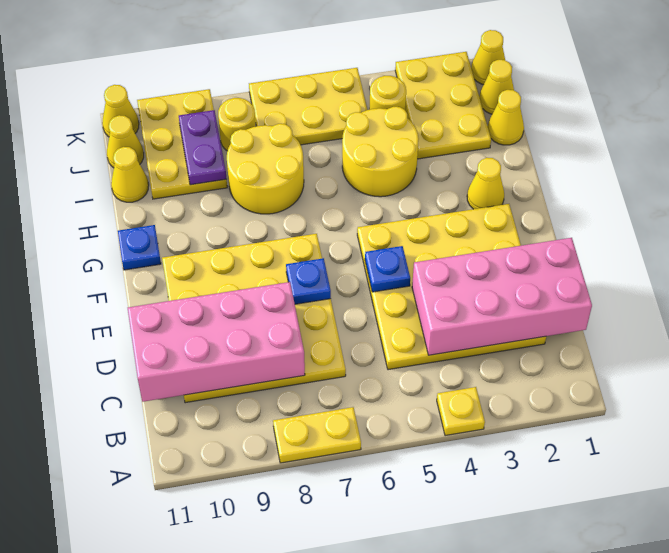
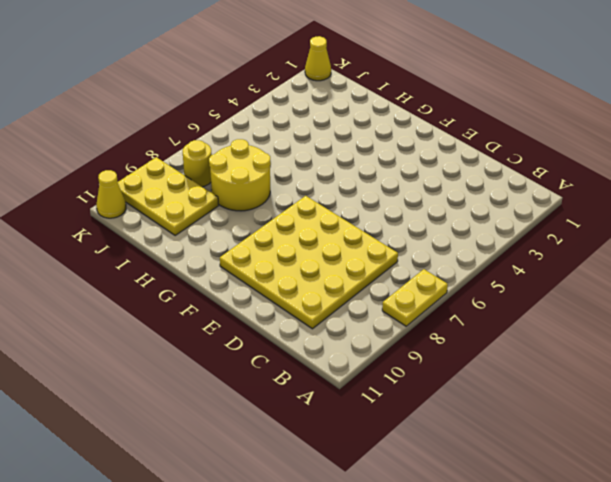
none -> yellow plate A4 level 1
none -> yellow plate C2:F5 level 1
none -> yellow cone G2 level 1

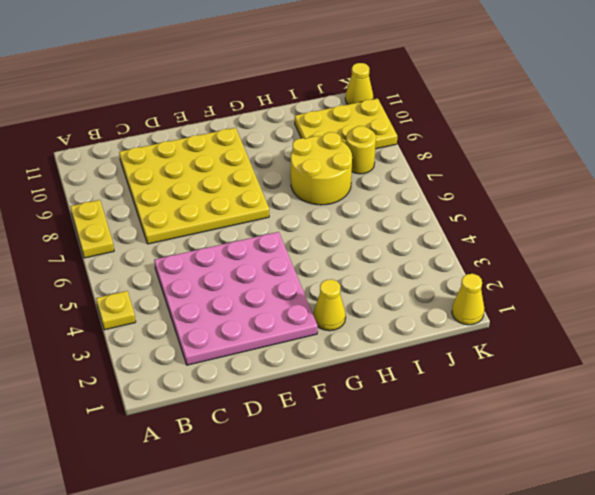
pink plate C2:F5 level 1 -> yellow plate C2:F5 level 1
none -> blue plate G11 level 1
none -> yellow round brick H4:I5 level 1
none -> yellow cone I1 level 1

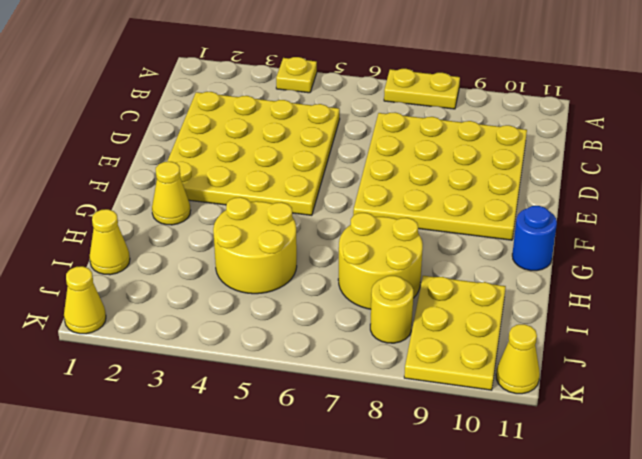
blue round brick G11 level 1 -> blue plate G11 level 1
none -> yellow plate I2:K3 level 1
none -> yellow cone I11 level 1
none -> yellow cone J1 level 1

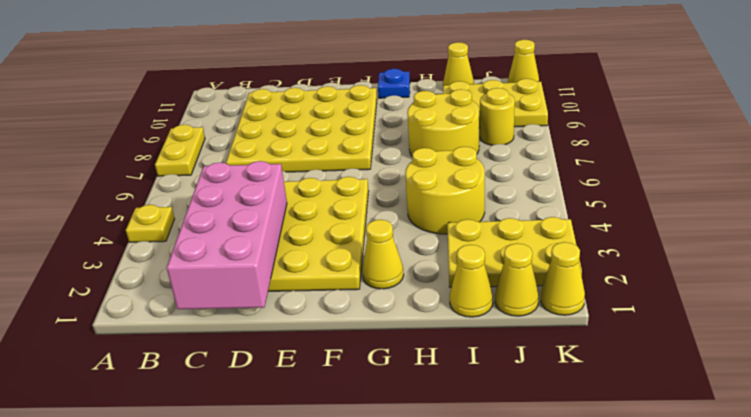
none -> yellow round brick J4 level 1
none -> yellow plate J5:K7 level 1
none -> yellow cone J11 level 1

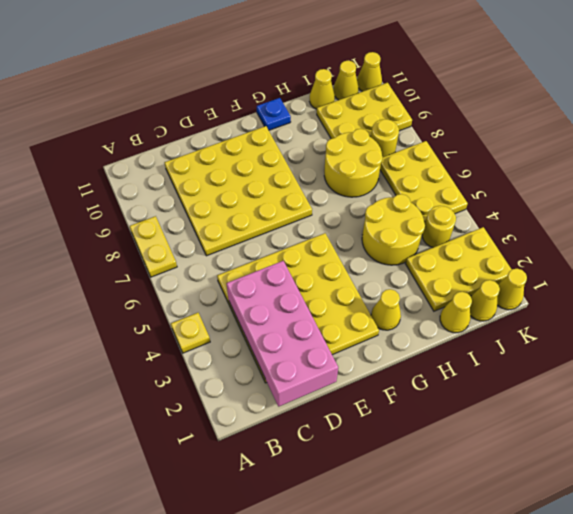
none -> pink brick C8:D11 level 2
none -> blue plate E5 level 2
none -> blue plate E7 level 2

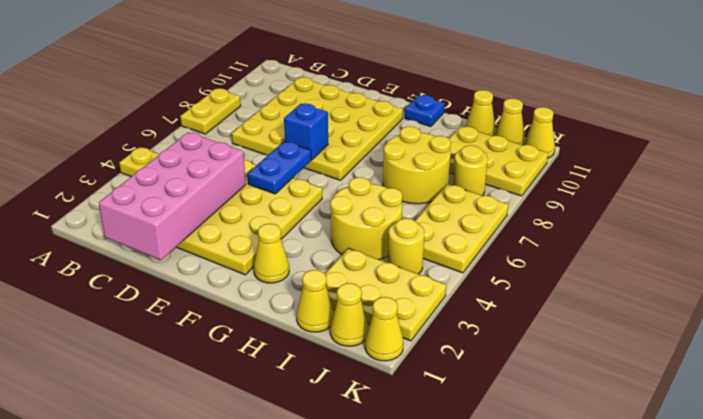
blue plate E5:E6 level 2 -> blue plate E5 level 2
blue brick E7 level 2 -> blue plate E7 level 2
none -> pink brick C8:D11 level 2
none -> purple plate I9:J9 level 2

